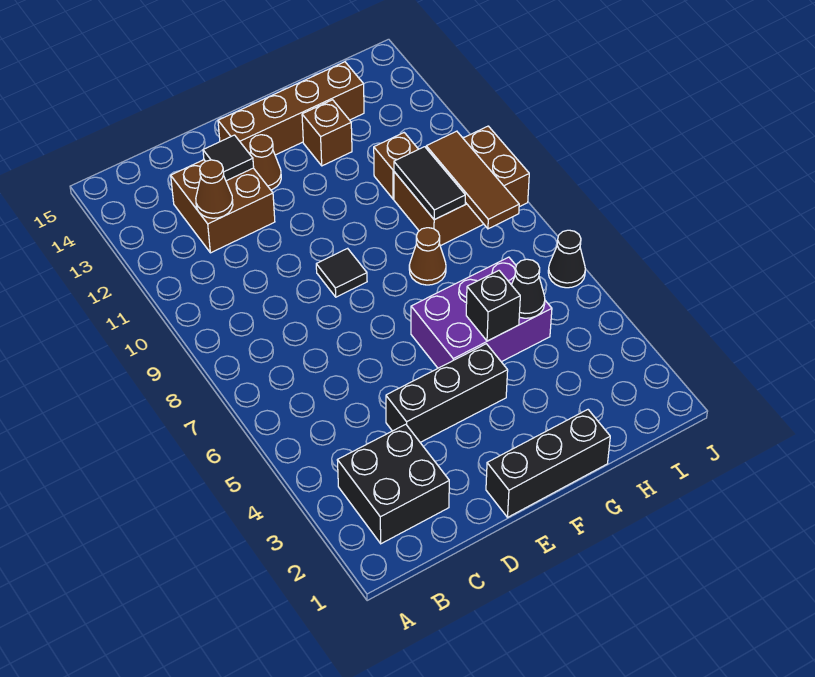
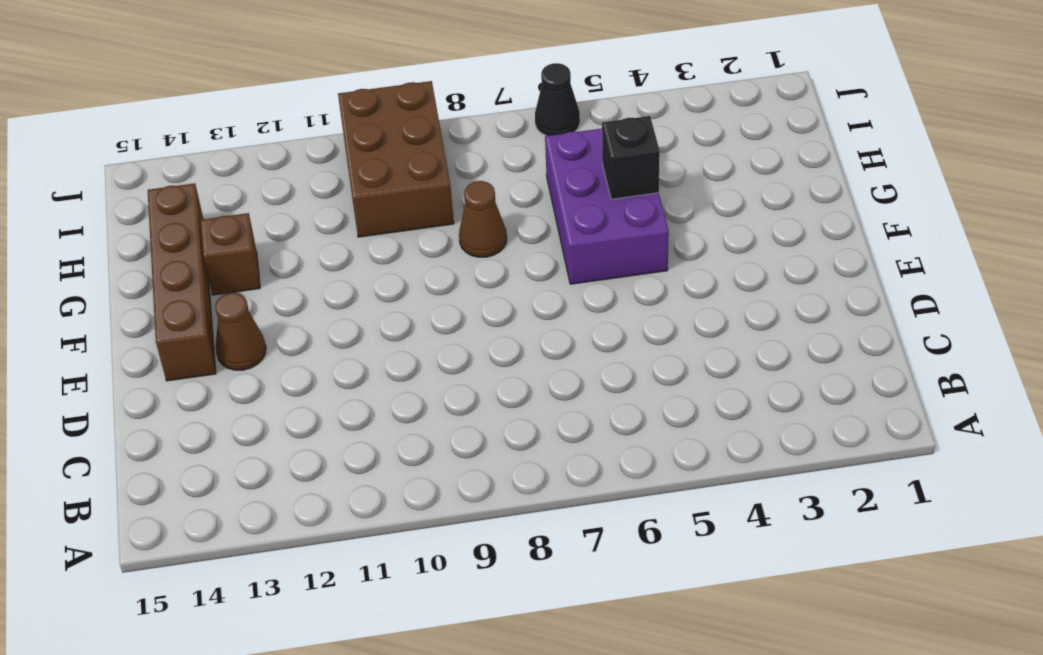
none -> black brick B2:C3 level 1
none -> brown brick C12:D13 level 1
none -> black brick D4:F4 level 1

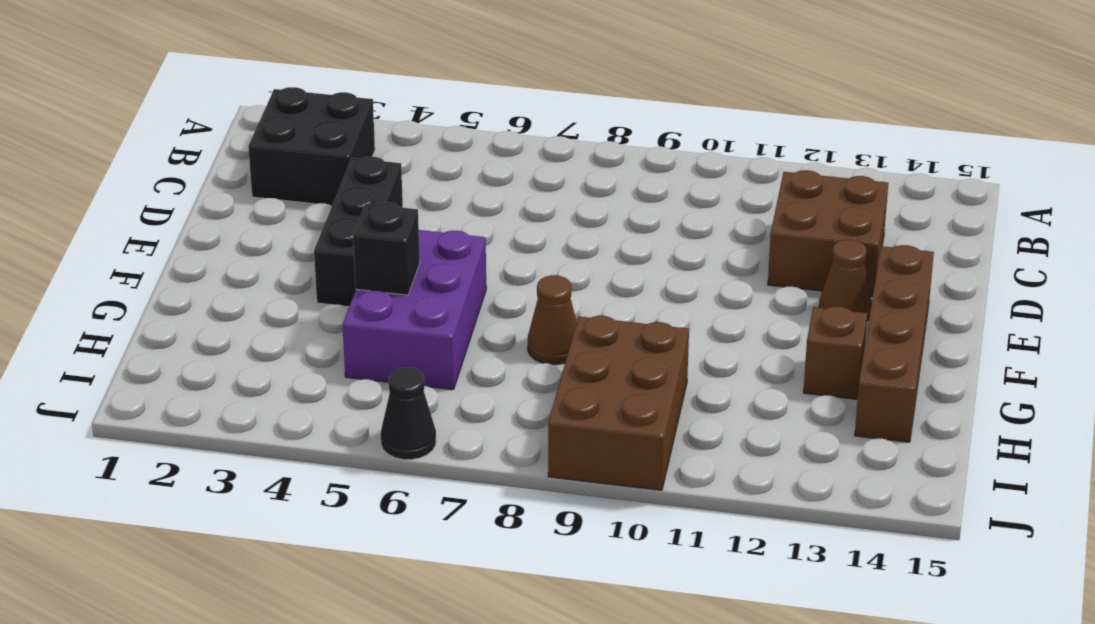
none -> black brick E1:G1 level 1
none -> black tile E9 level 1
none -> brown brick H11 level 1

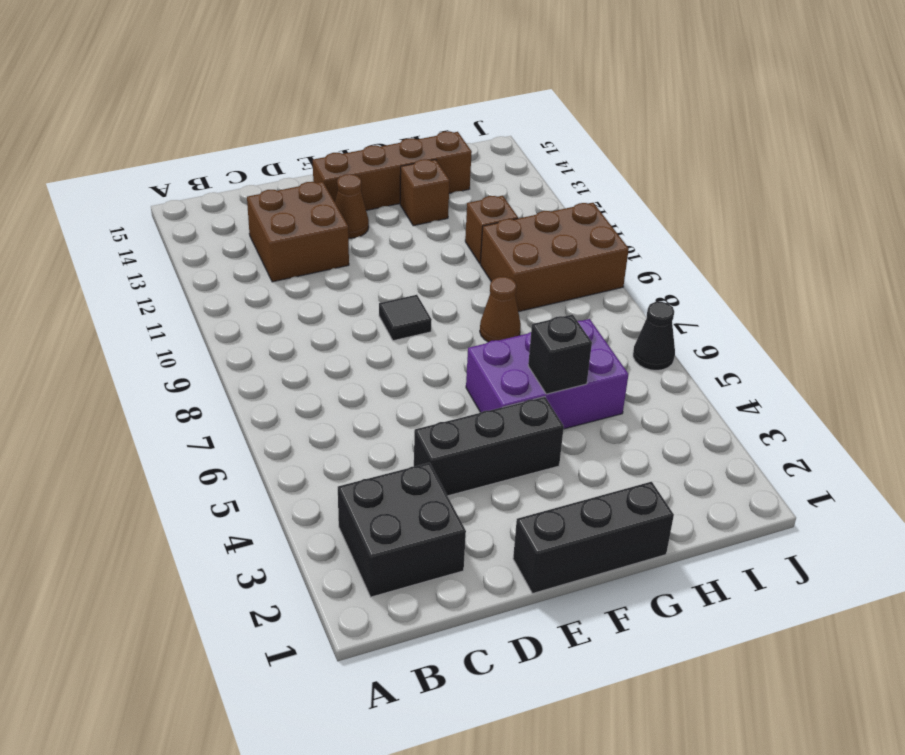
none -> brown cone C12 level 2
none -> black tile D13 level 2
none -> black cone H5 level 2

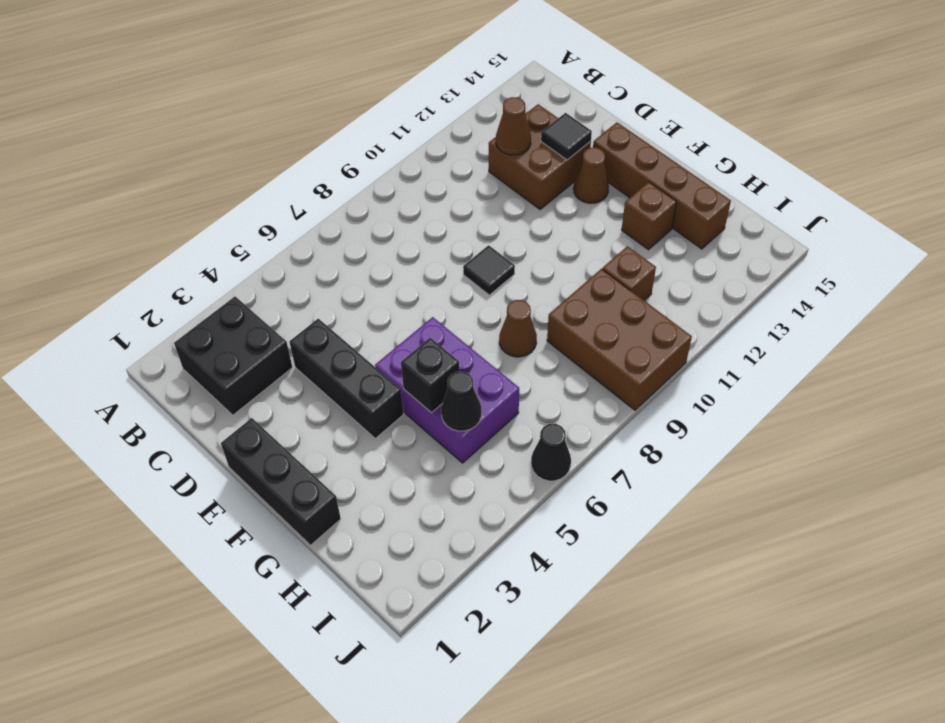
none -> black tile H9:H10 level 2
none -> brown tile I8:I10 level 2

